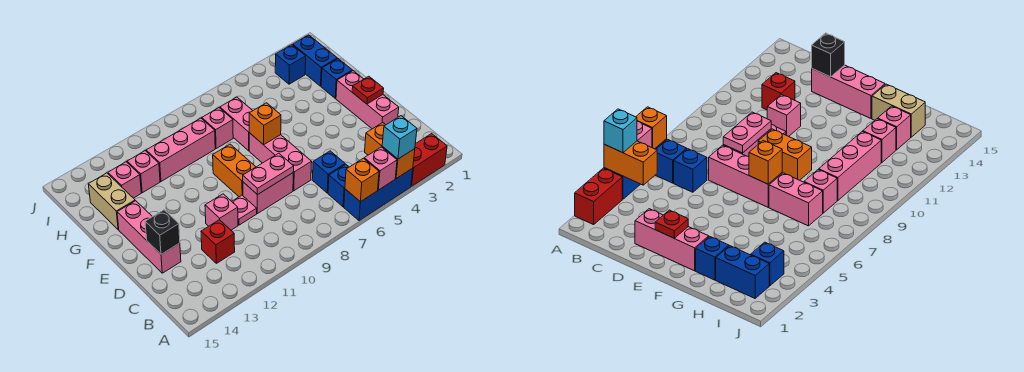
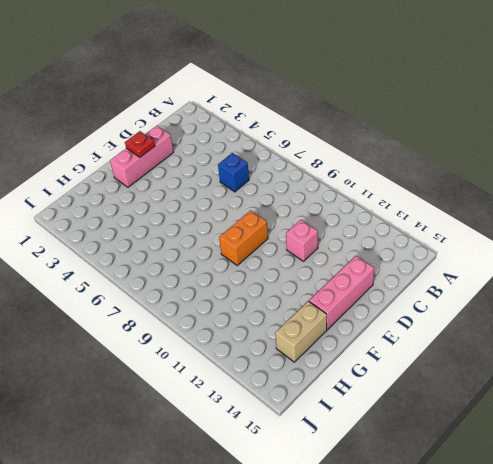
none -> red brick A2:A3 level 1
none -> blue brick A4:A6 level 1
none -> blue brick B6 level 1

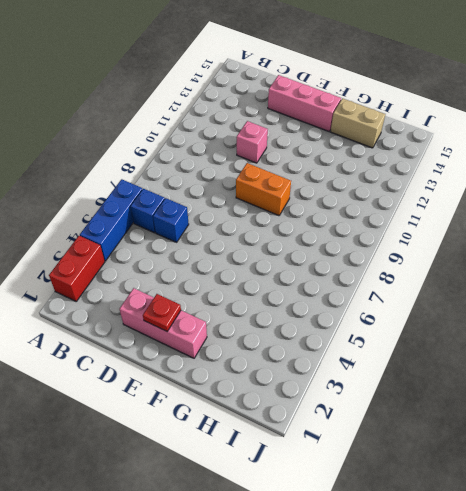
none -> red brick C12 level 1
none -> pink brick D7:F7 level 1
none -> pink brick D8:D9 level 1

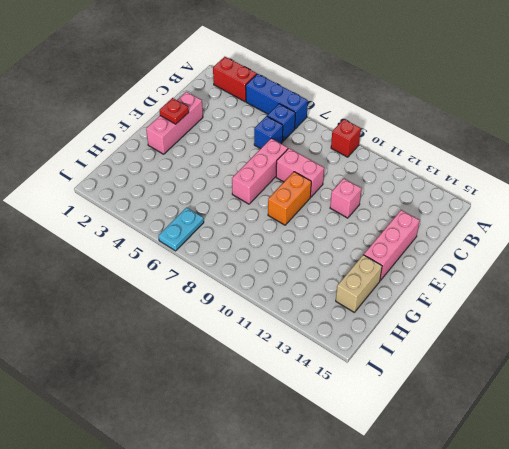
red brick A9 level 1 -> red brick C12 level 1
cyan plate I6:J6 level 1 -> none
none -> pink plate D10 level 1
none -> blue brick G2 level 1
none -> pink brick G7:H7 level 1

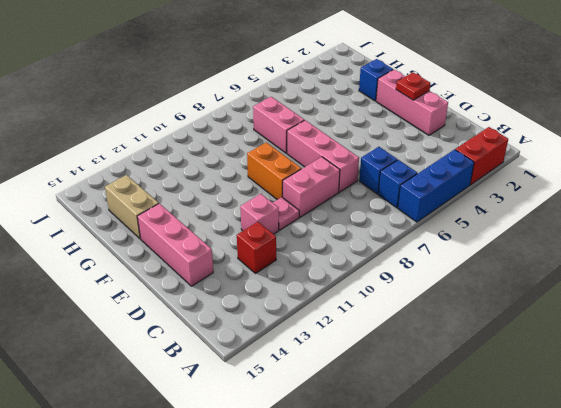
none -> blue brick H2:I2 level 1
none -> pink brick H8 level 1
none -> pink brick H9:H11 level 1

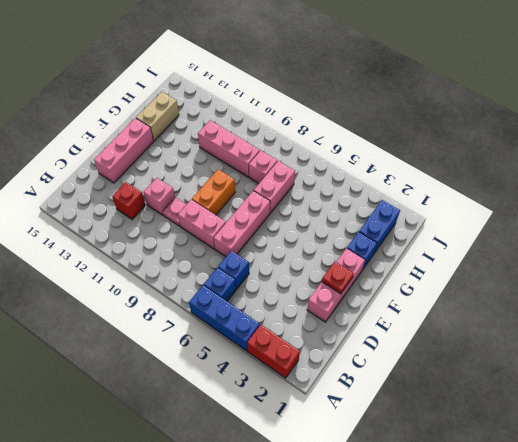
none -> pink brick H12 level 1
none -> pink brick H13 level 1
none -> blue brick I3 level 1

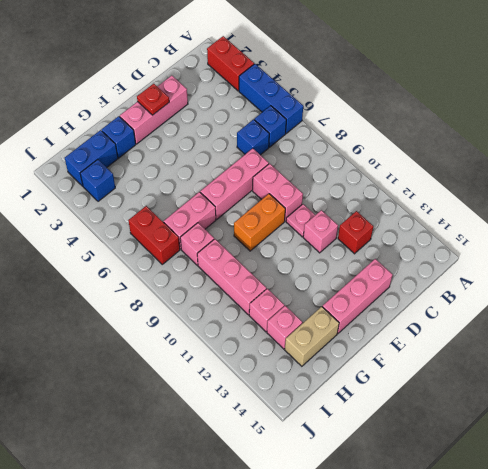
red brick I6:I7 level 1 -> none
none -> orange brick A4:B4 level 2
none -> pink brick A5 level 2
none -> orange brick A6 level 2

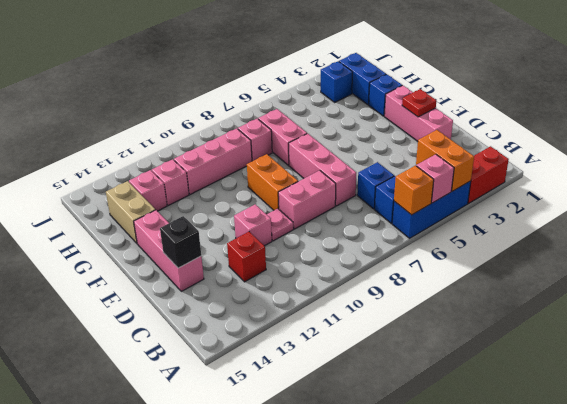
none -> pink plate D8:D9 level 2
none -> orange brick F7 level 2
none -> cyan brick A4 level 3

